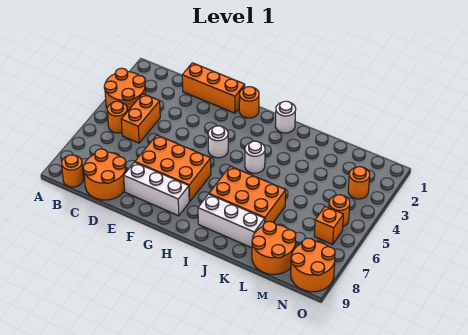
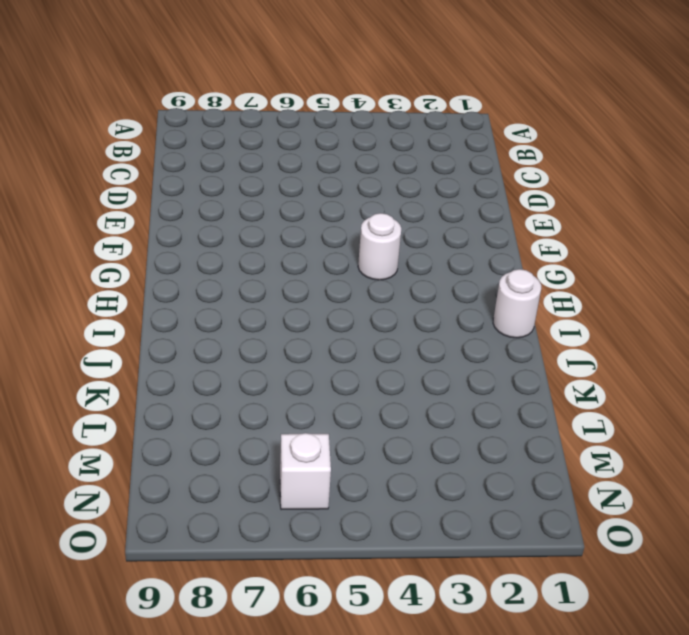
white brick N6 level 1 -> orange brick N6 level 1
none -> orange round brick A3:B4 level 1
none -> orange round brick B5 level 1
none -> orange round brick B9 level 1

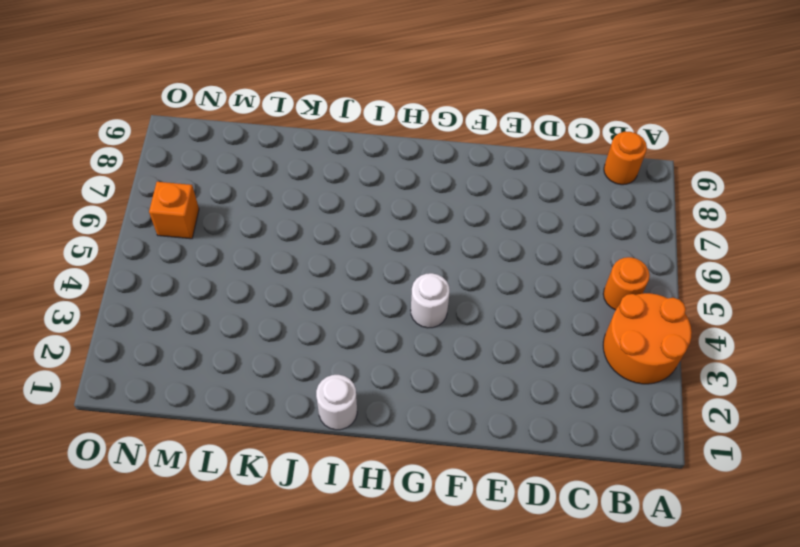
none -> orange brick C4:C5 level 1
none -> orange round brick C8:D9 level 1
none -> orange brick D1:F1 level 1

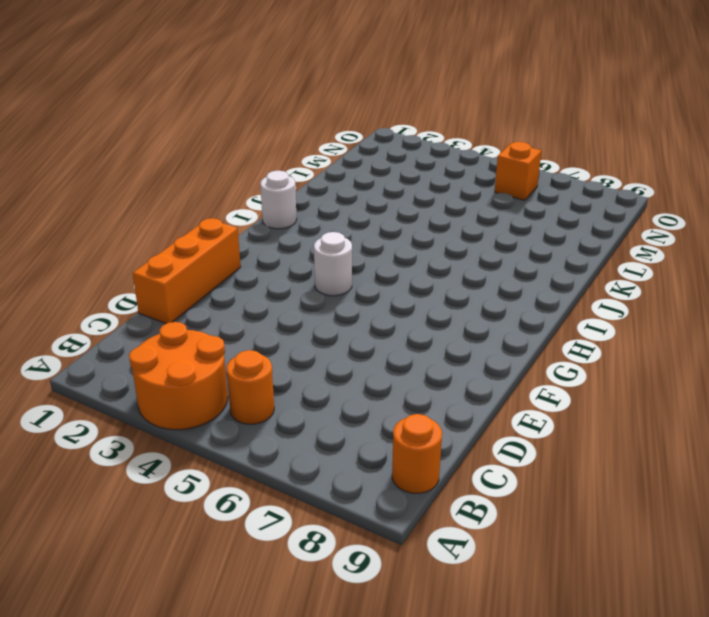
none -> orange brick C4:C5 level 1
none -> orange round brick C8:D9 level 1
none -> orange brick E6:G7 level 1

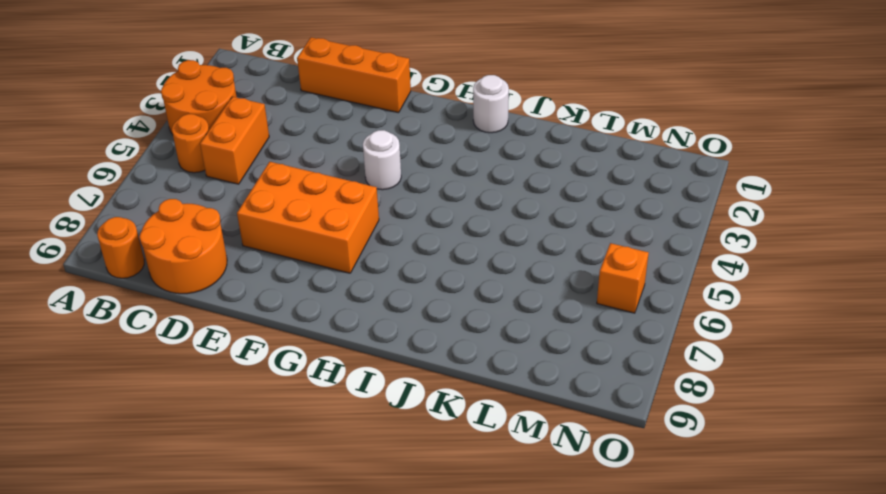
none -> white brick E8:G8 level 1
none -> orange round brick G1 level 1
none -> white round brick I4 level 1

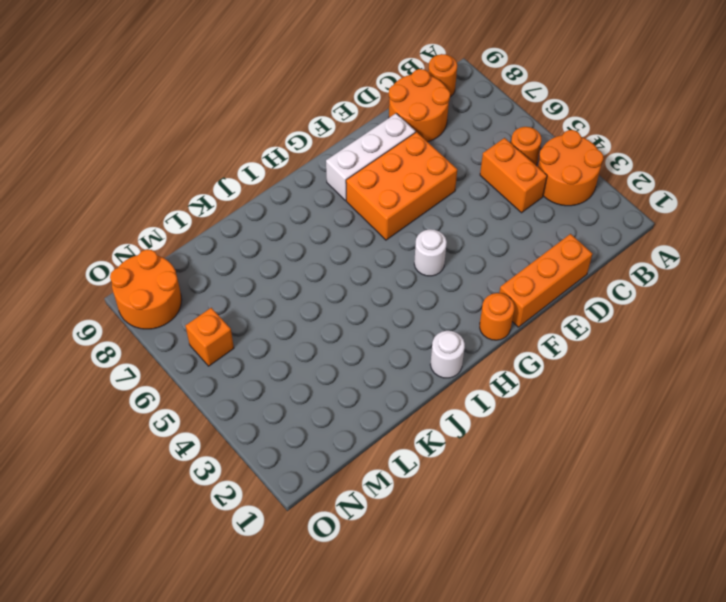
none -> white round brick I4 level 1
none -> orange brick I6:K7 level 1
none -> white brick I8:K8 level 1

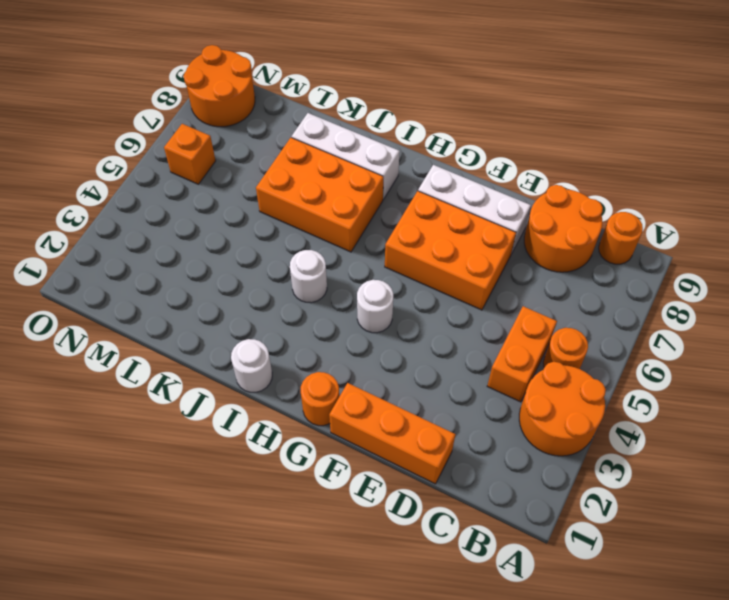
none -> orange round brick L8:M9 level 1
none -> orange round brick N3 level 1
none -> orange round brick N5 level 1

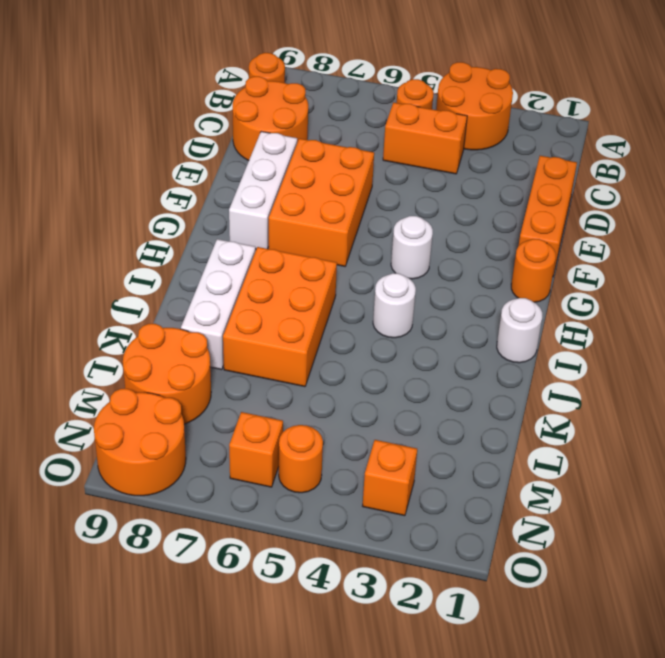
orange brick N3 level 1 -> orange round brick N3 level 1

